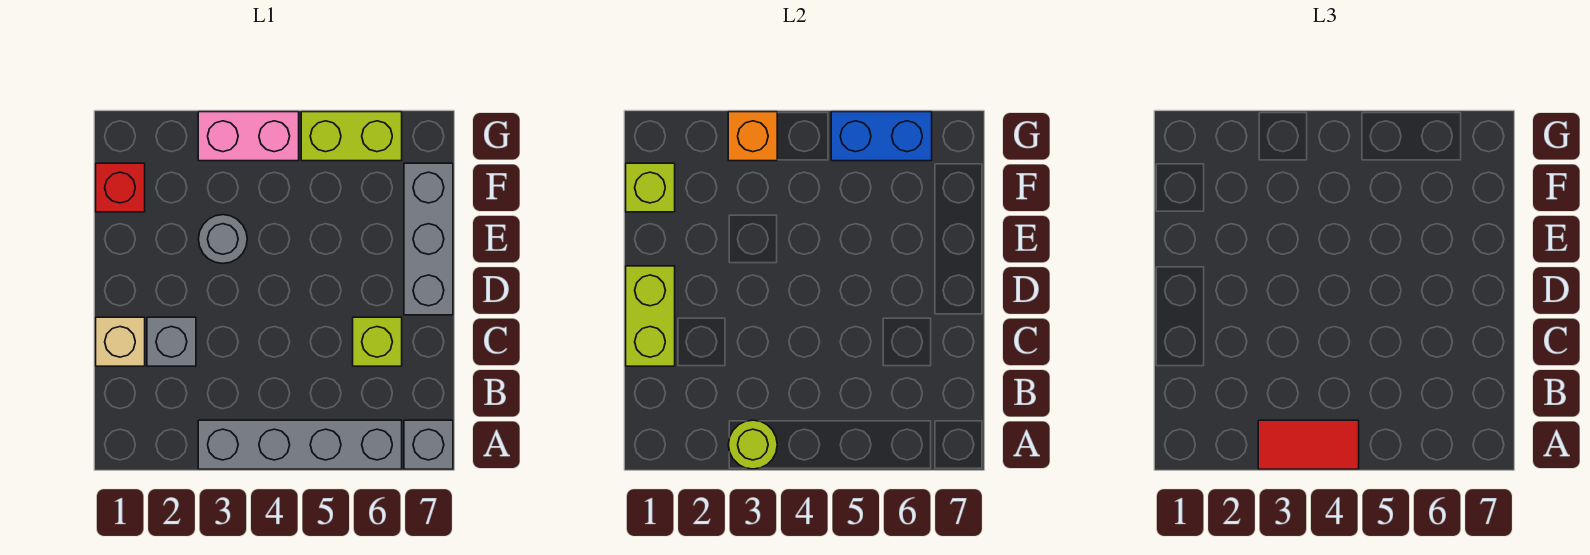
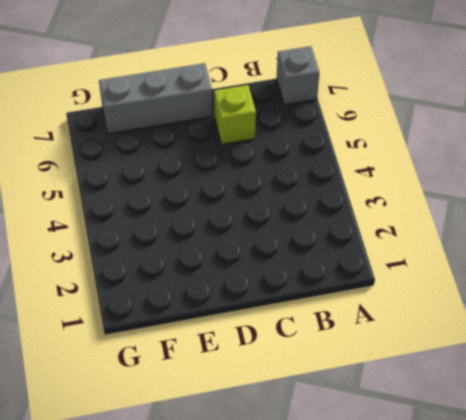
none -> grey brick A3:A6 level 1
none -> tan brick C1 level 1
none -> grey brick C2 level 1

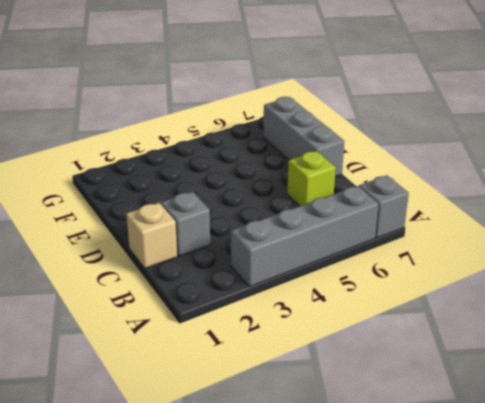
none -> grey round brick E3 level 1
none -> red brick F1 level 1
none -> pink brick G3:G4 level 1

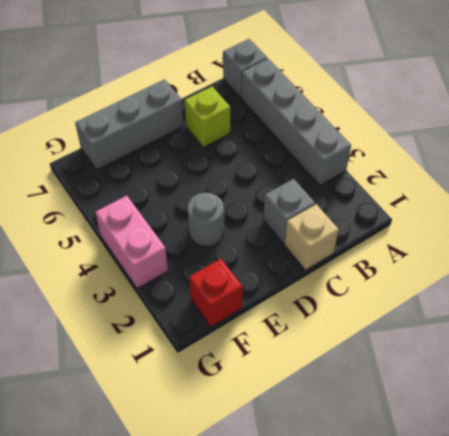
none -> lime brick G5:G6 level 1
none -> lime round brick A3 level 2
none -> lime brick C1:D1 level 2

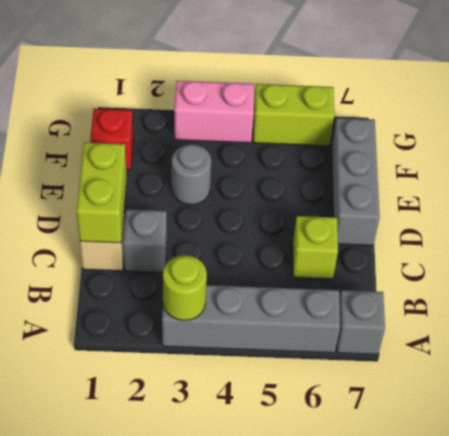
none -> lime brick F1 level 2
none -> orange brick G3 level 2
none -> blue brick G5:G6 level 2

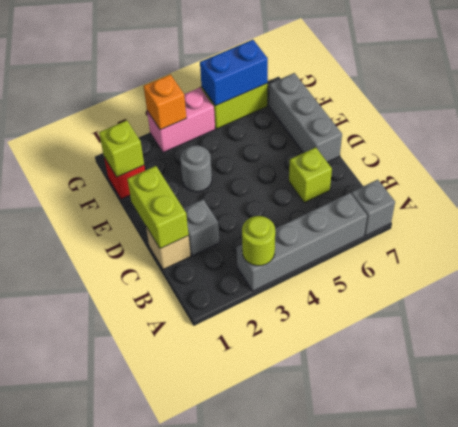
none -> red tile A3:A4 level 3

